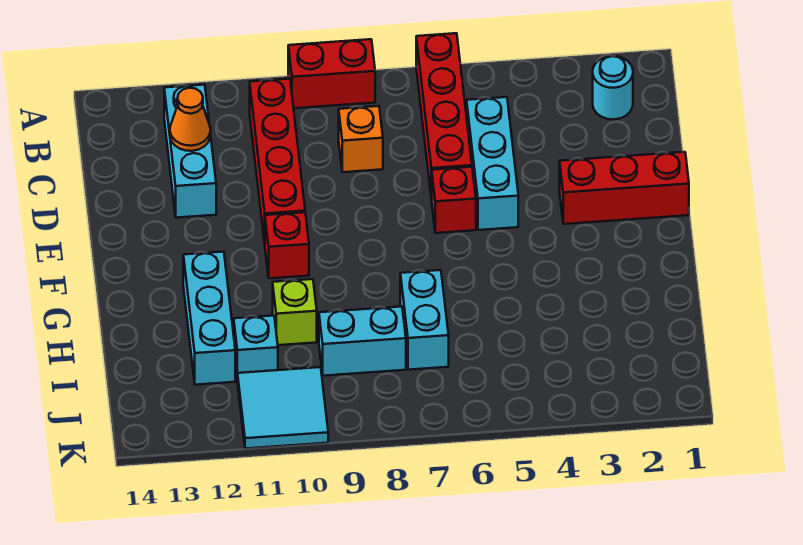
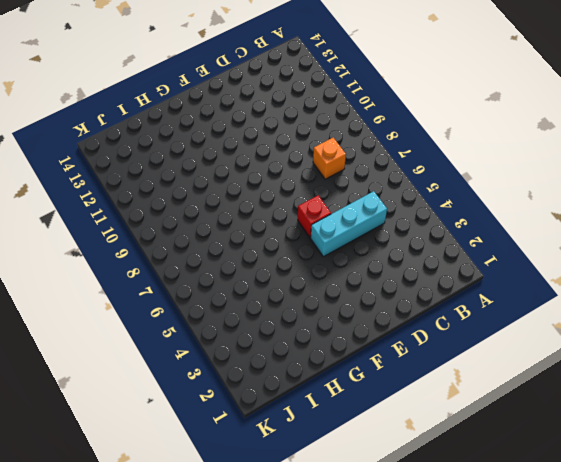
none -> red brick A6:D6 level 1
none -> red brick A8:A9 level 1
none -> cyan round brick B2 level 1

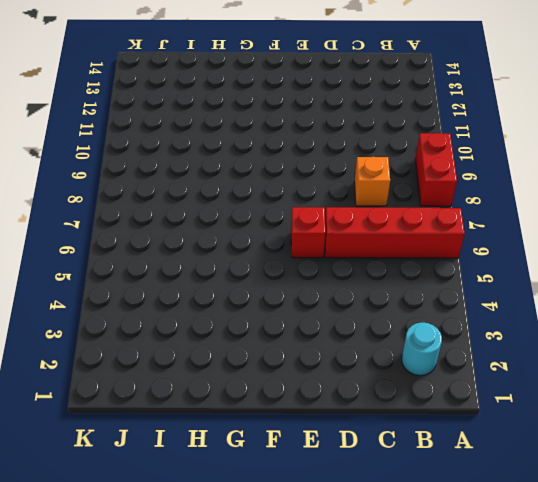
none -> red brick B10:E10 level 1
none -> cyan brick B12:D12 level 1
none -> cyan brick C5:E5 level 1

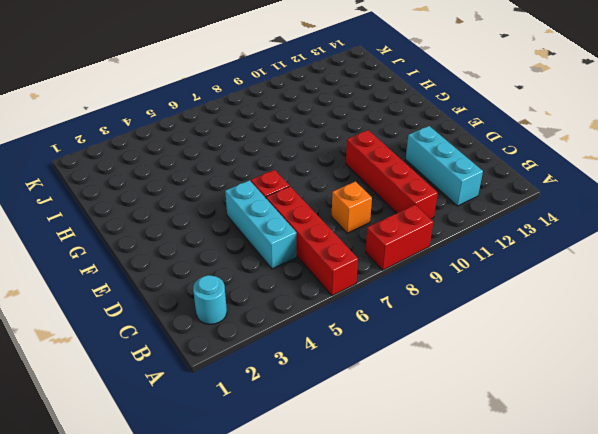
none -> red brick E1:E3 level 1
none -> red brick F10 level 1
none -> cyan brick G12:I12 level 1

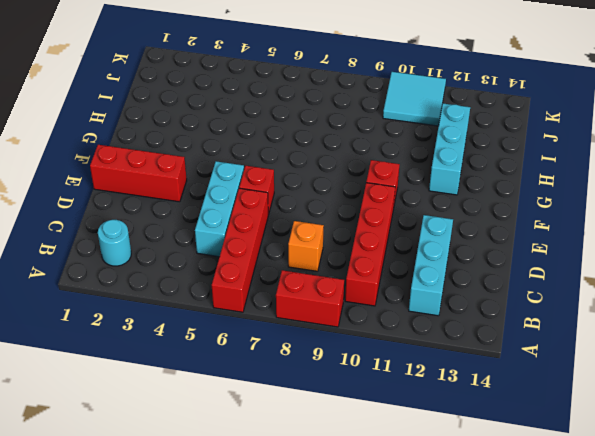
none -> cyan brick H7:I7 level 1
none -> lime brick H10 level 1
none -> cyan brick I8:I9 level 1

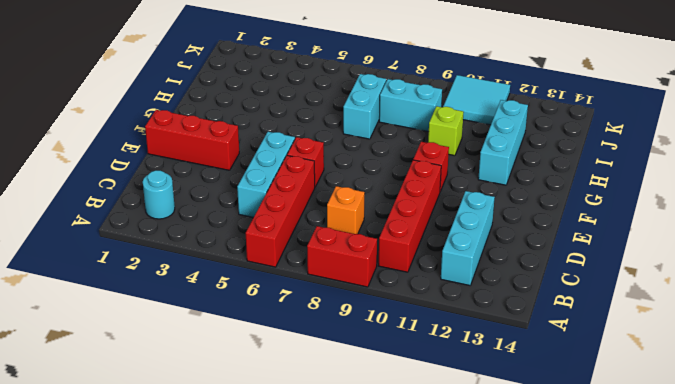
none -> cyan brick I11 level 1
none -> orange cone C12 level 2

